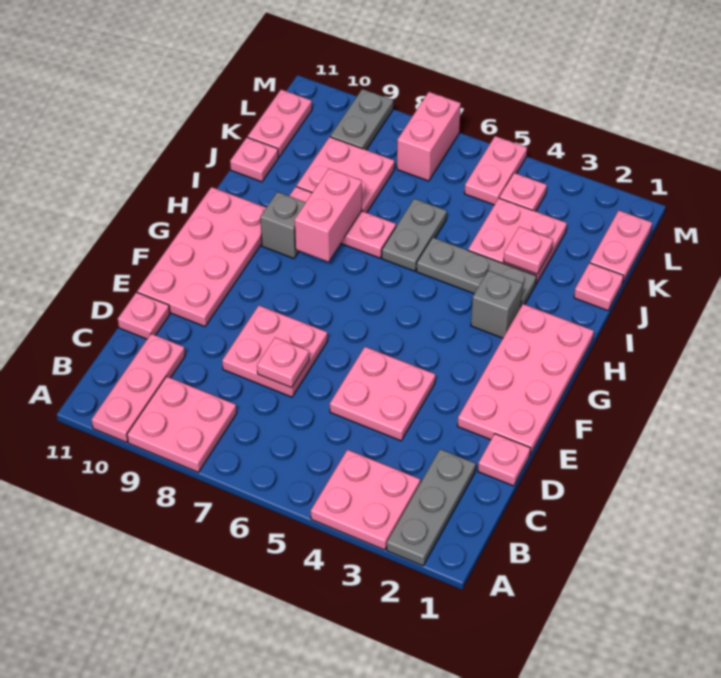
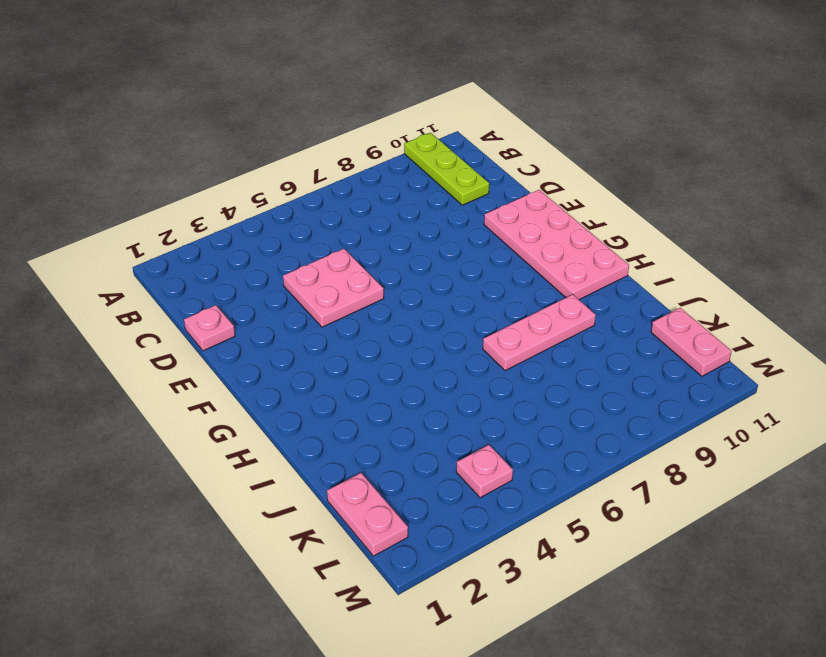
lime plate A10:C10 level 1 -> pink plate A10:C10 level 1
none -> grey plate A2:C2 level 1
none -> pink plate A3:B4 level 1
none -> pink plate A8:B9 level 1

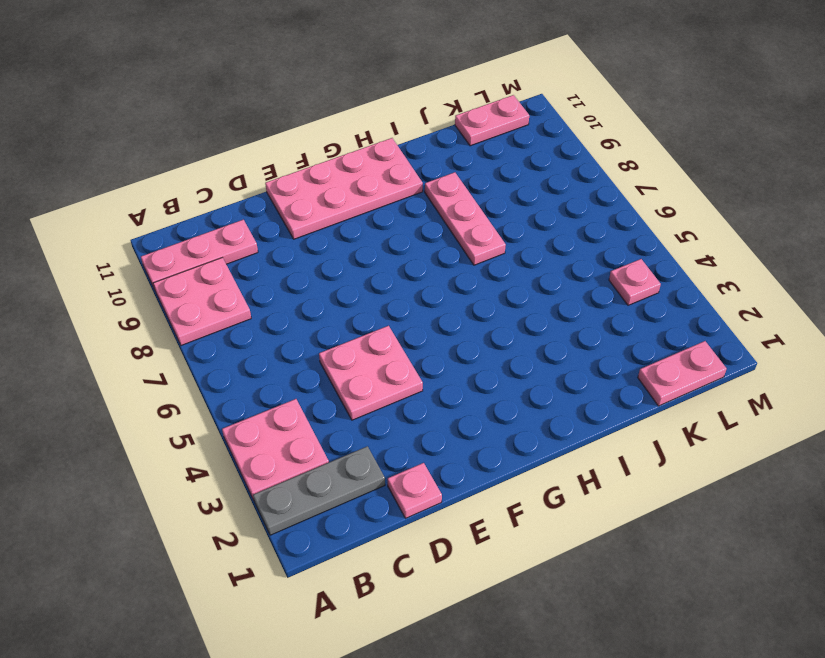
none -> pink plate D7:E8 level 1
none -> pink plate D11 level 1
none -> pink plate E1:H2 level 1

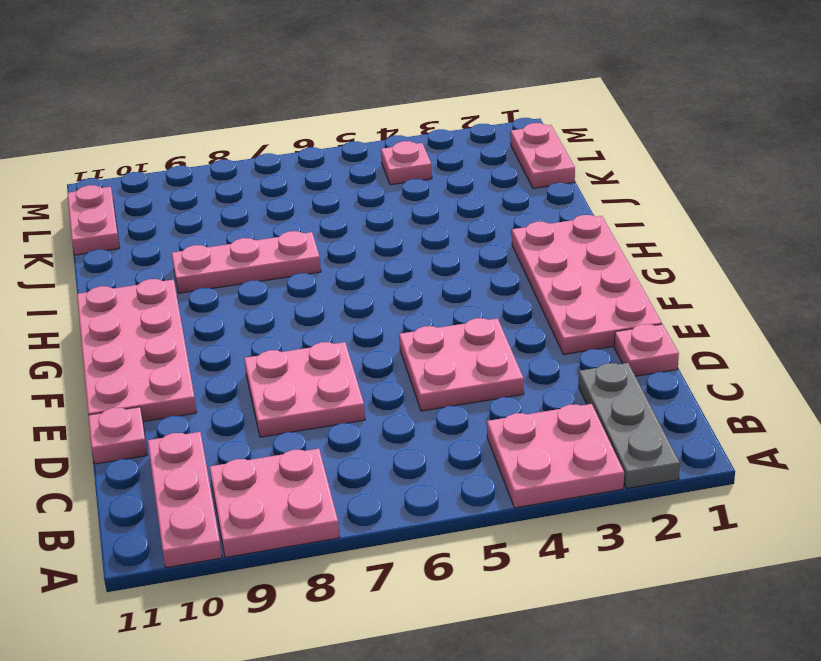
none -> grey brick H3 level 1
none -> grey brick H9 level 1
none -> grey plate I3:I5 level 1

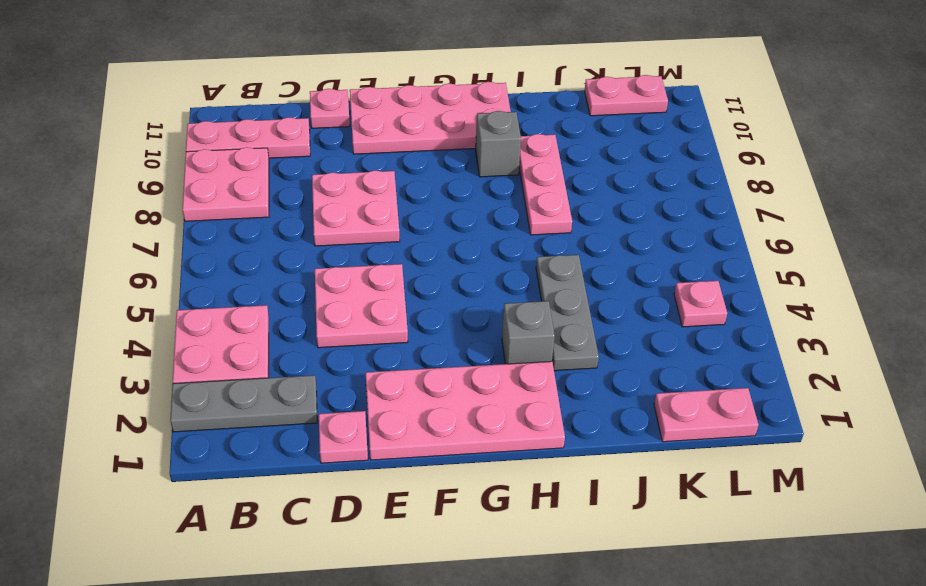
none -> grey plate I6:J6 level 1
none -> pink plate J1 level 1
none -> pink plate J3:K4 level 1

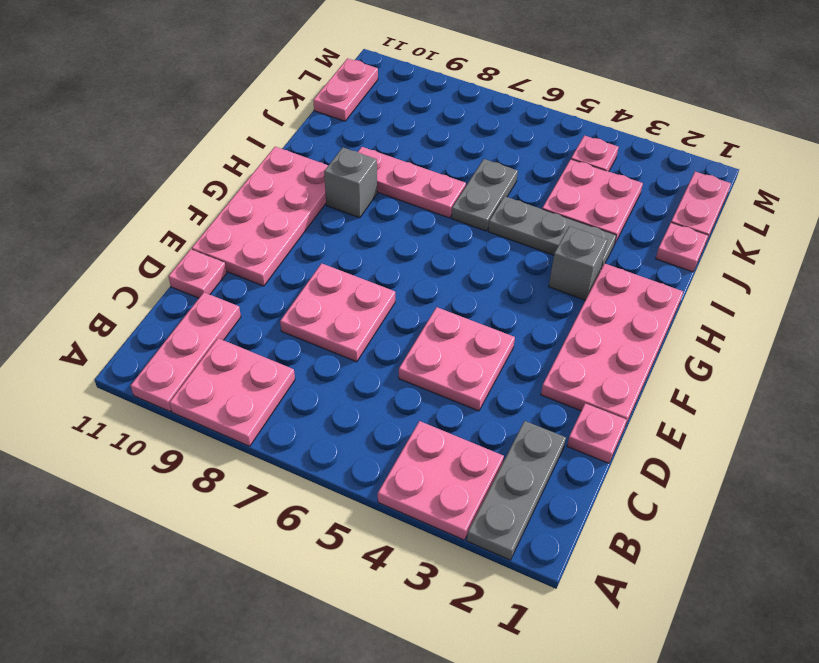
none -> pink plate J8:K9 level 1
none -> pink plate J11 level 1
none -> pink plate L5:M5 level 1

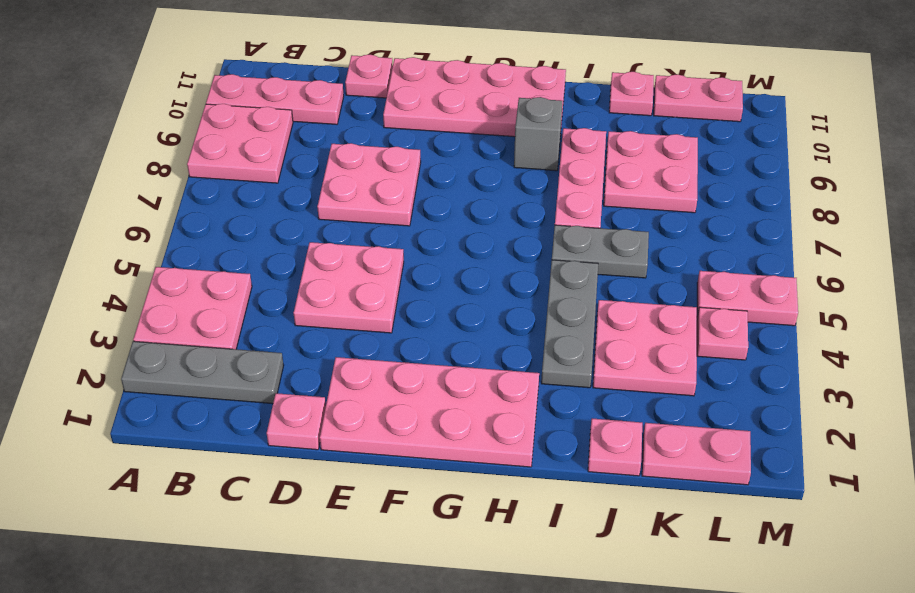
none -> grey brick H3 level 1
none -> pink brick L7:M7 level 1
none -> grey plate L9:M9 level 1

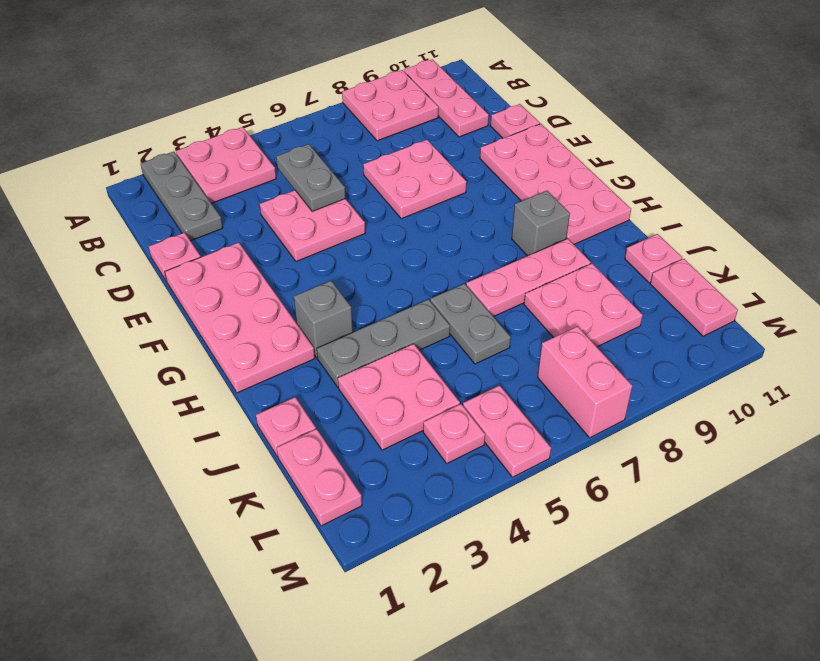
grey plate C5:D5 level 2 -> grey plate L9:M9 level 1
none -> pink plate D7 level 2
none -> pink brick H8:I8 level 2
none -> pink plate J3 level 2

